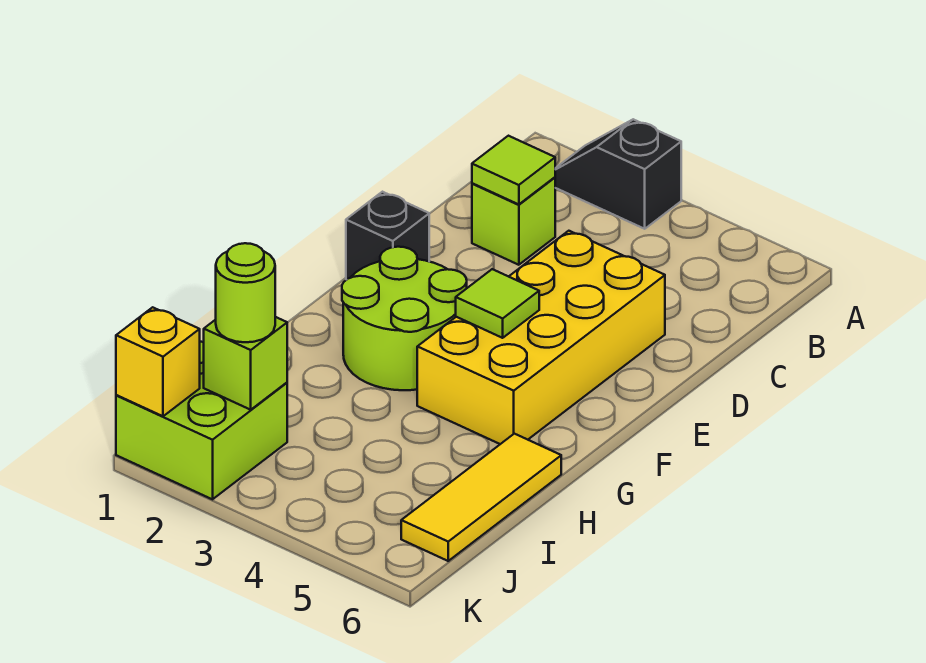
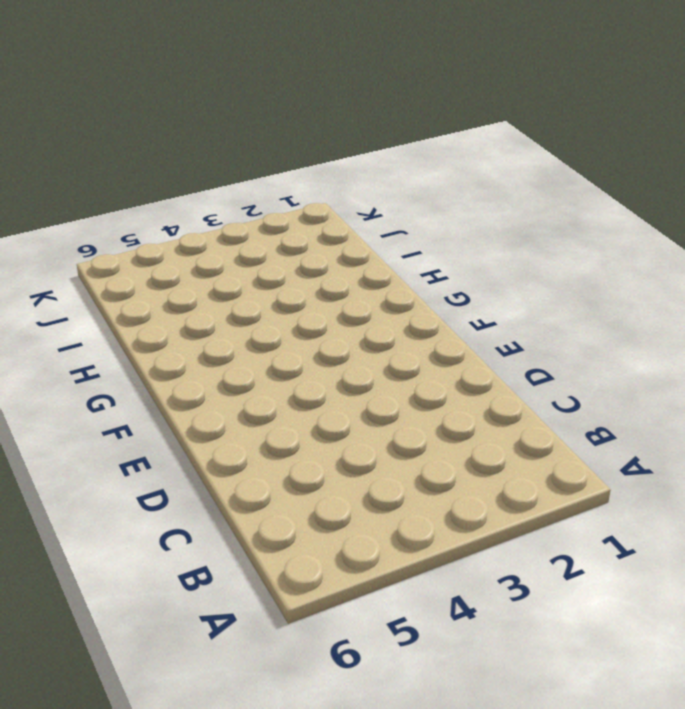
none -> black slope A2:A3 level 1 top 3
none -> lime brick C2 level 1
none -> yellow brick D4:G5 level 1

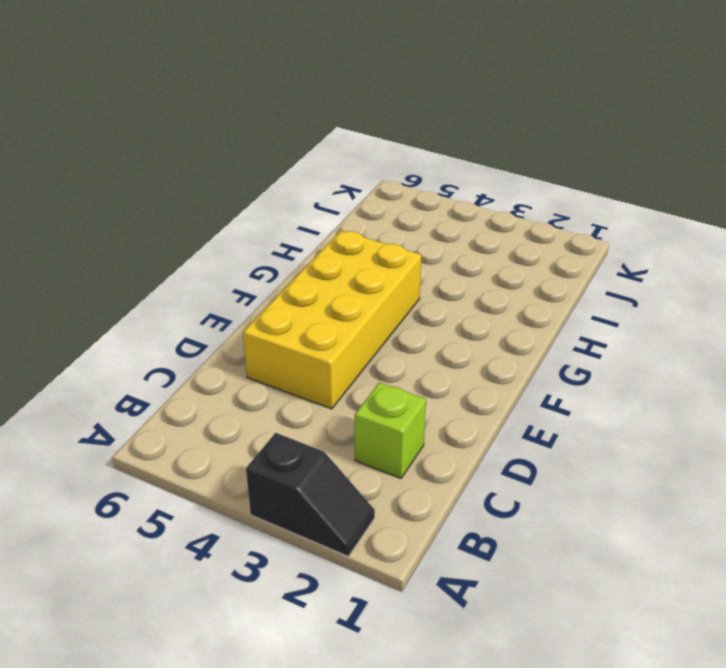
none -> black brick E1 level 1
none -> lime round brick F2:G3 level 1
none -> yellow tile H6:J6 level 1

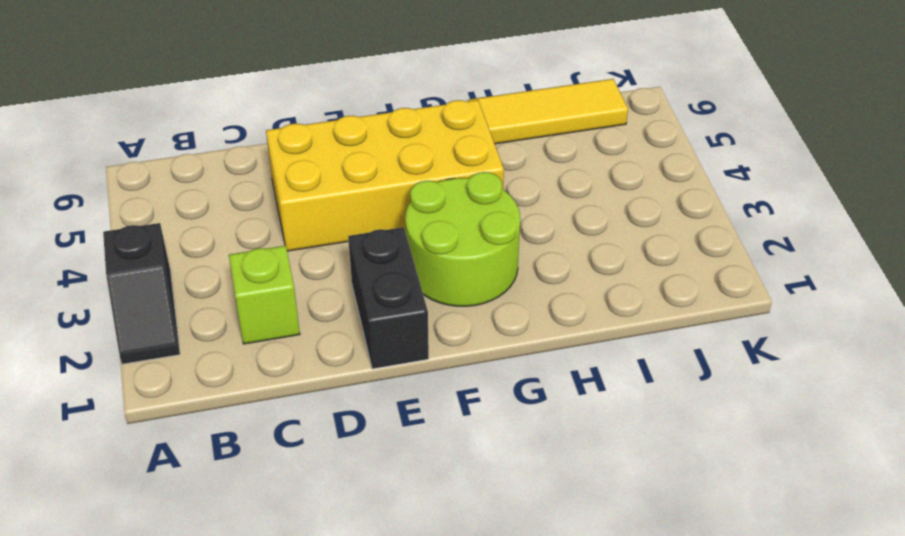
black brick E1:E2 level 1 -> black brick E1 level 1
none -> lime brick J1:K2 level 1
none -> lime tile C2 level 2
none -> lime tile F4 level 2

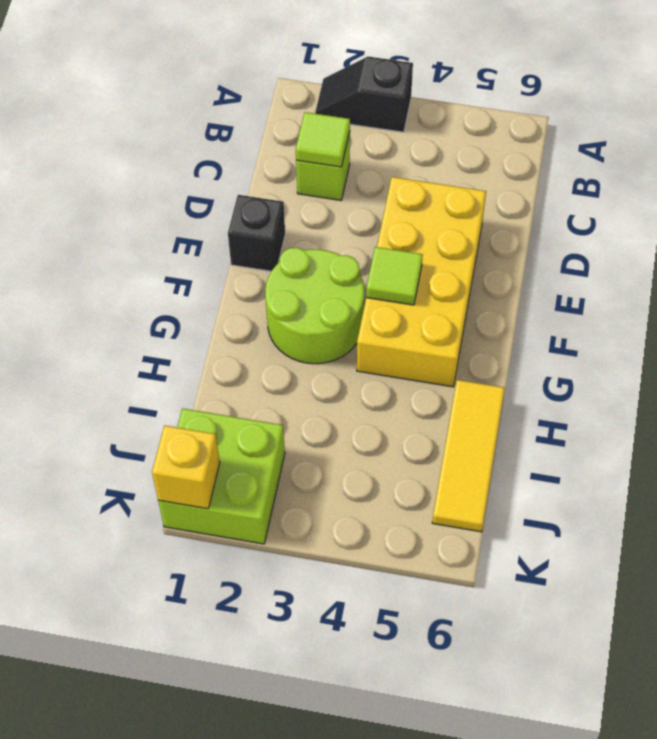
none -> lime brick J2 level 2
none -> lime round brick J2 level 3

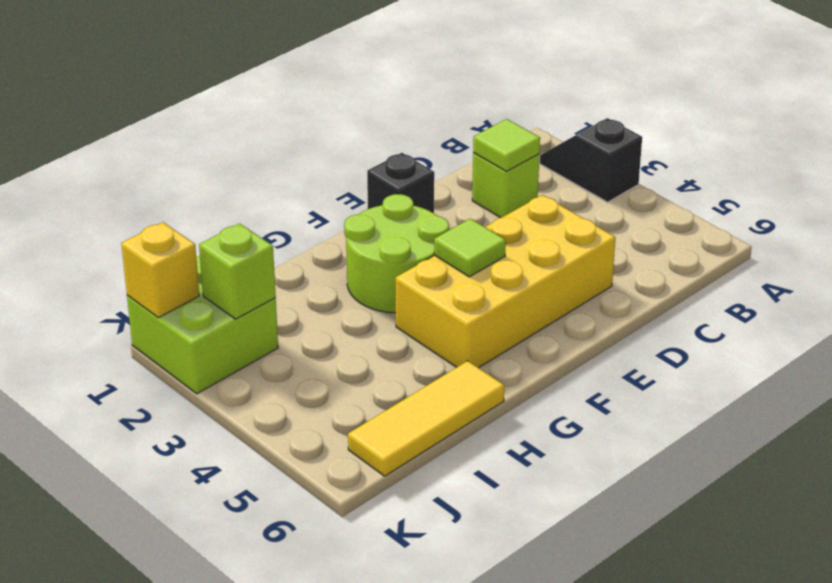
none -> lime round brick J2 level 3

